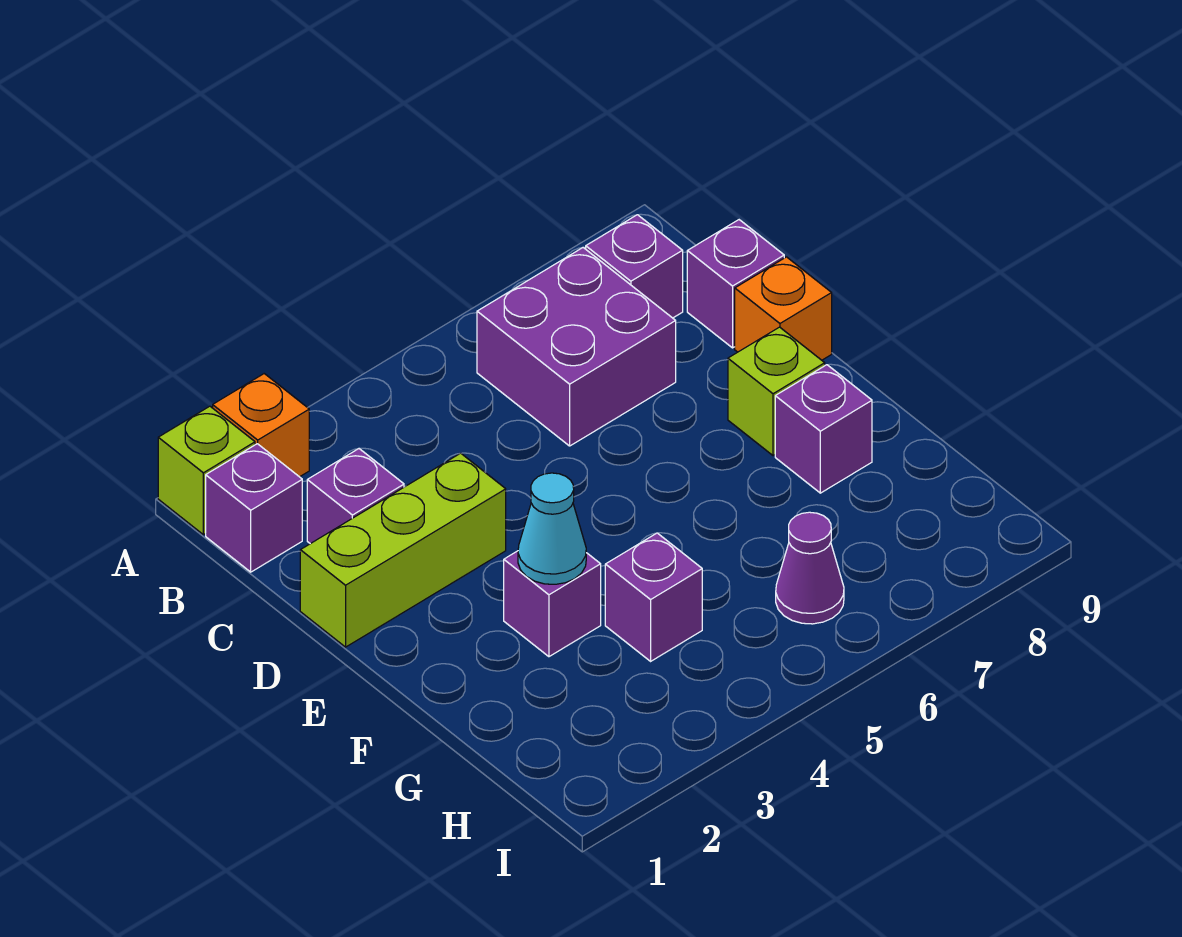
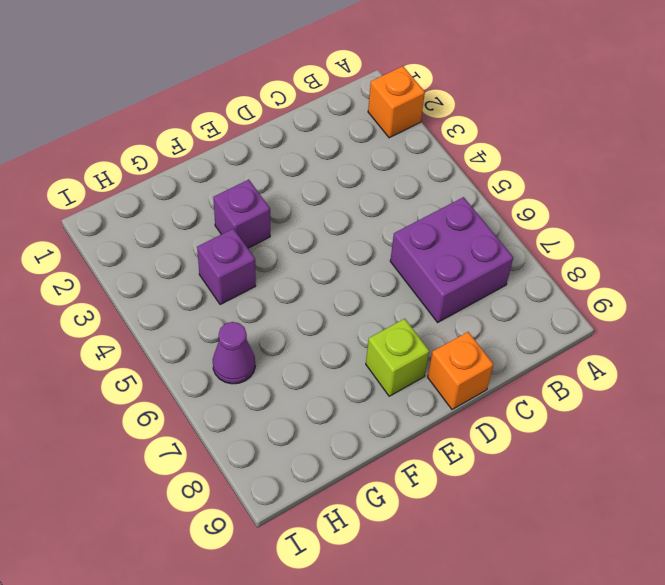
none -> lime brick A1 level 1
none -> purple brick B1 level 1
none -> purple brick B8 level 1

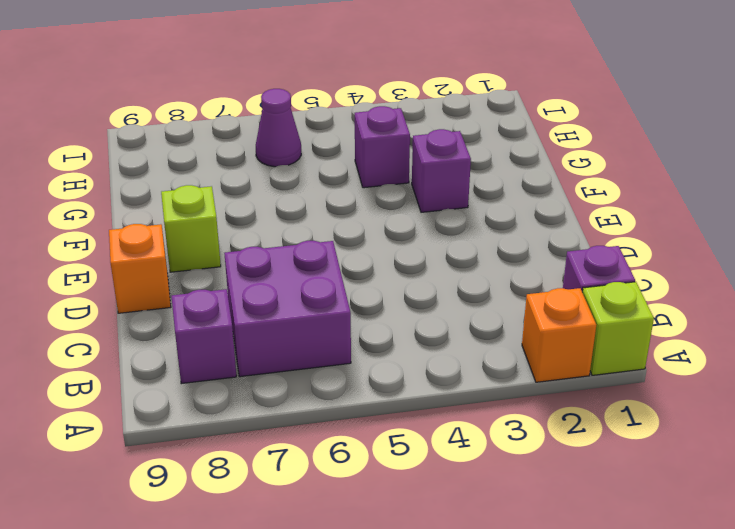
none -> purple brick C2 level 1
none -> purple brick C9 level 1
none -> lime brick D1:D3 level 1

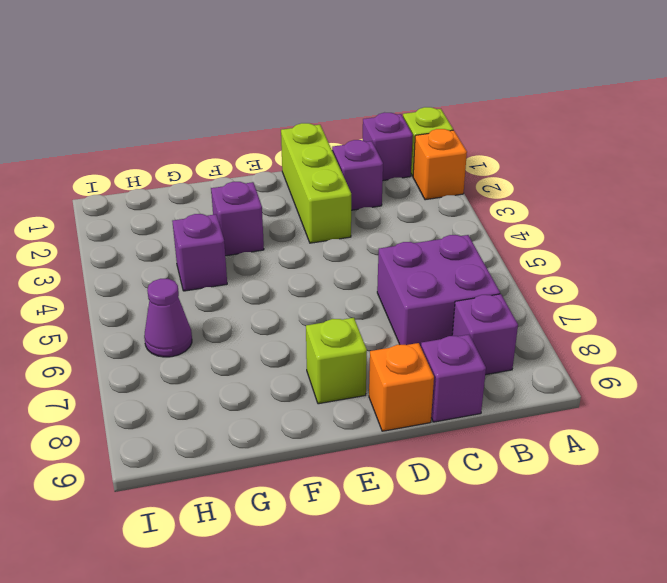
none -> purple brick F8 level 1
none -> cyan cone F3 level 2

